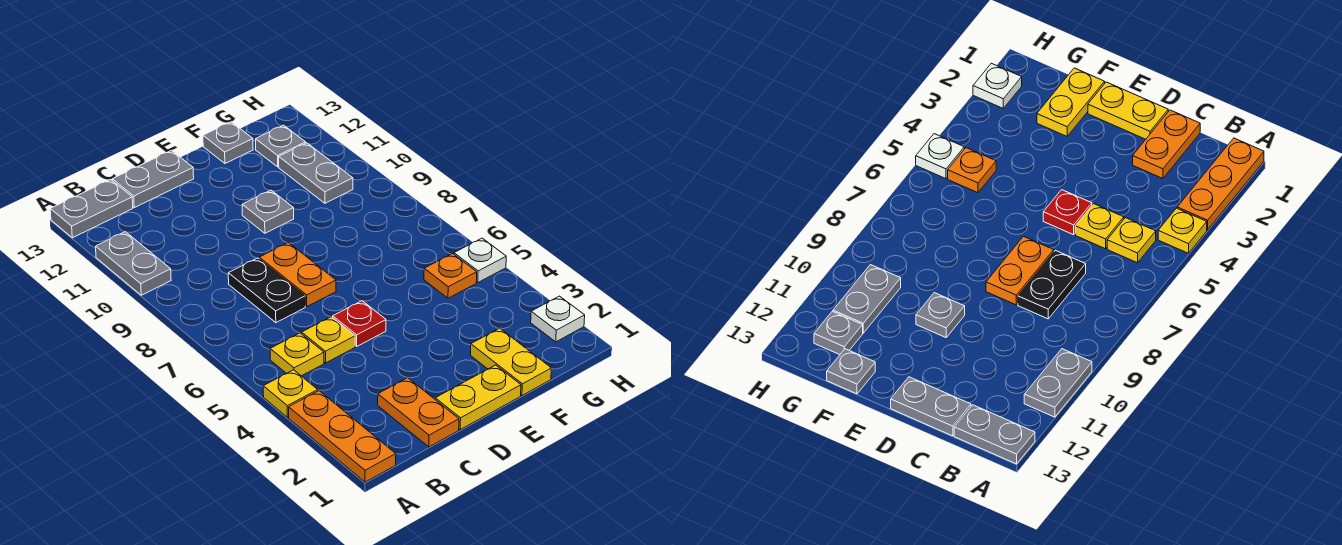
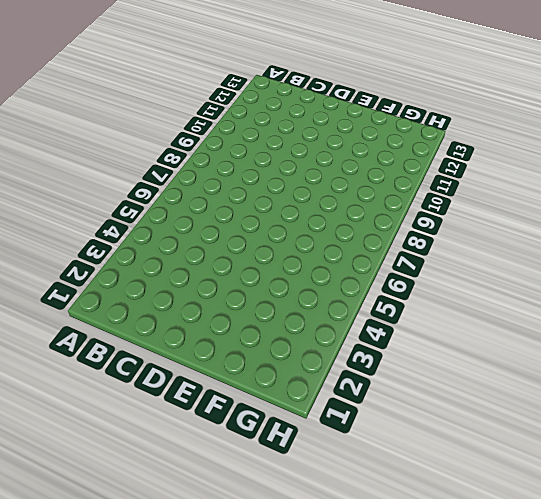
none -> orange plate A1:A3 level 1
none -> yellow plate A4 level 1
none -> grey plate A10:A11 level 1

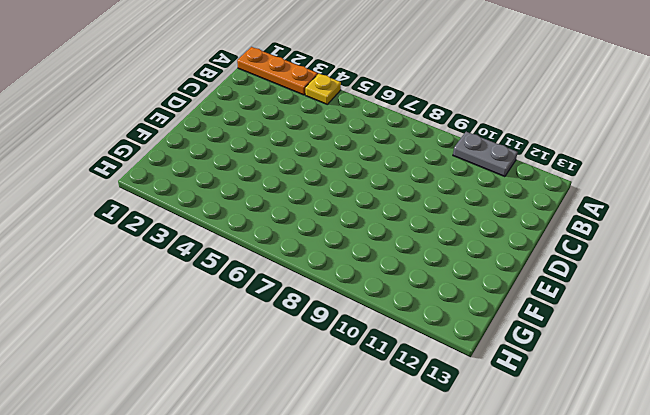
none -> grey plate A13:B13 level 1
none -> yellow plate B5 level 1
none -> orange plate C1:C2 level 1

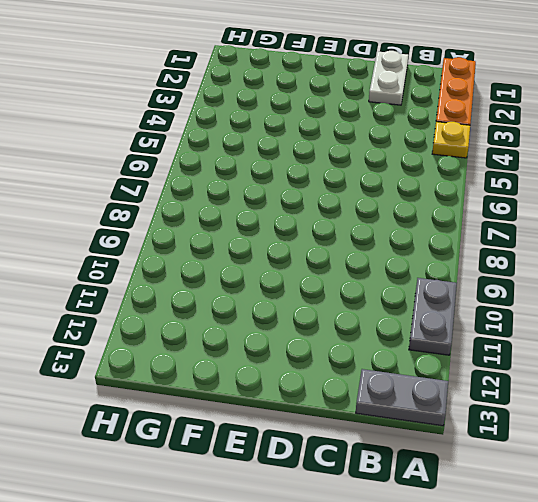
white plate C1:C2 level 1 -> orange plate C1:C2 level 1
none -> yellow plate B5 level 1
none -> yellow plate C5 level 1
none -> black plate C7:C8 level 1

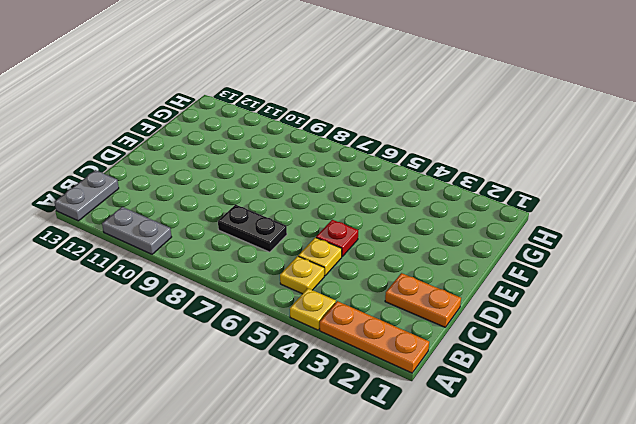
none -> grey plate C13:D13 level 1
none -> yellow plate D1:E1 level 1
none -> orange plate D7:D8 level 1

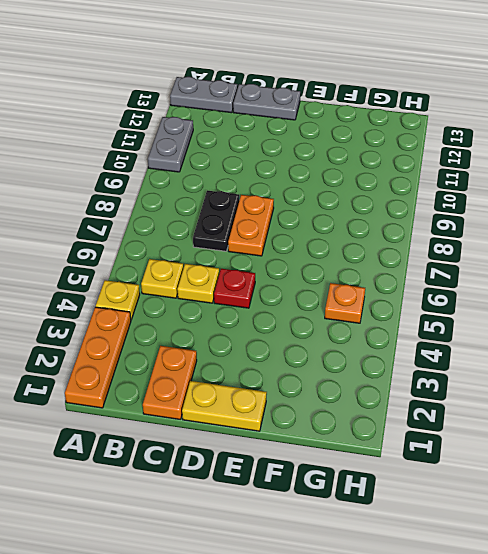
none -> grey plate E10 level 1
none -> yellow plate F1:F2 level 1
none -> grey plate F13 level 1

